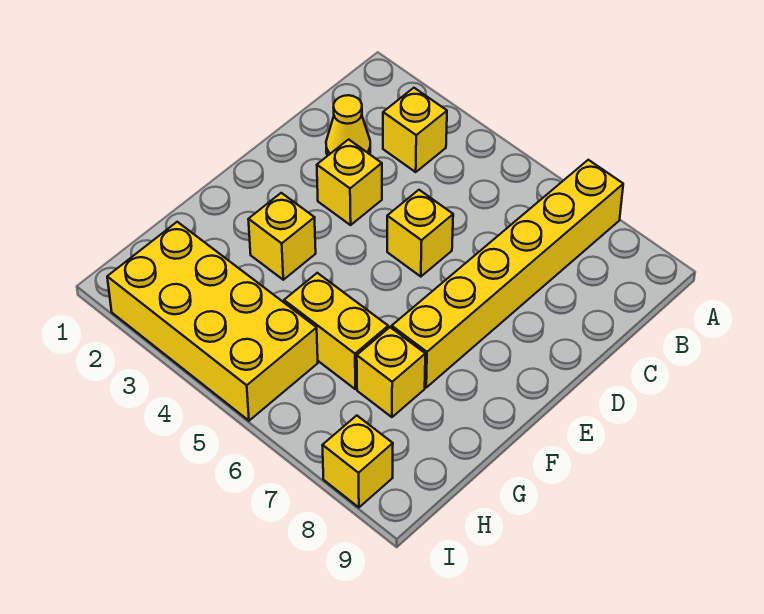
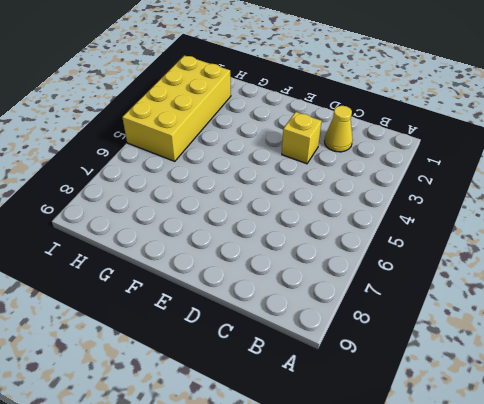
none -> yellow brick A7:F7 level 1
none -> yellow brick B3 level 1

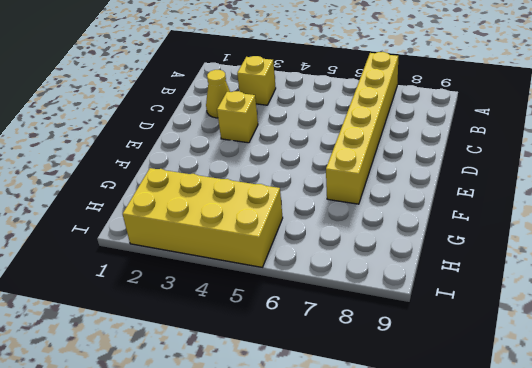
none -> yellow brick D5 level 1
none -> yellow brick F3 level 1

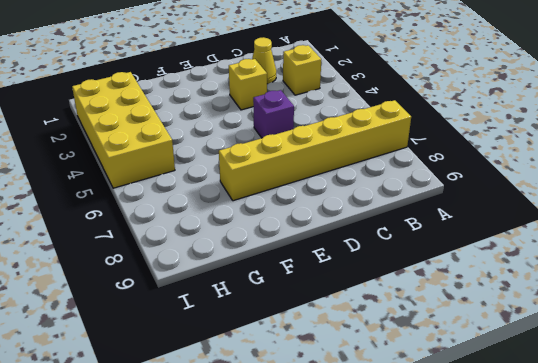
purple brick D5 level 1 -> yellow brick D5 level 1
none -> yellow brick F3 level 1
none -> yellow brick G5:G6 level 1

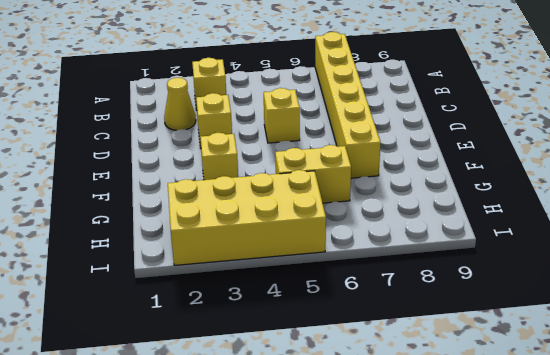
none -> yellow brick G7 level 1
none -> yellow brick I8 level 1

